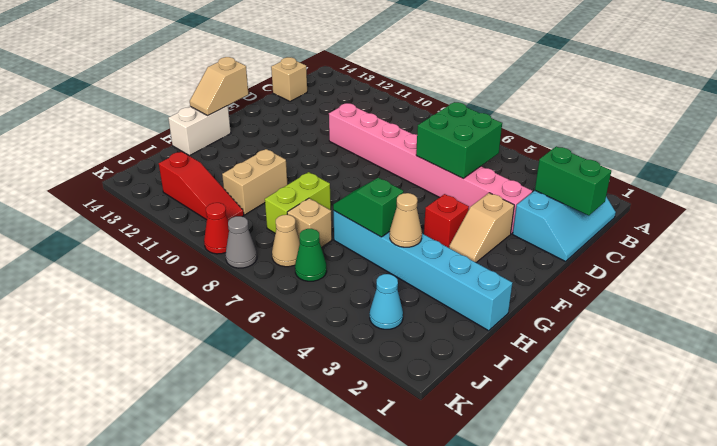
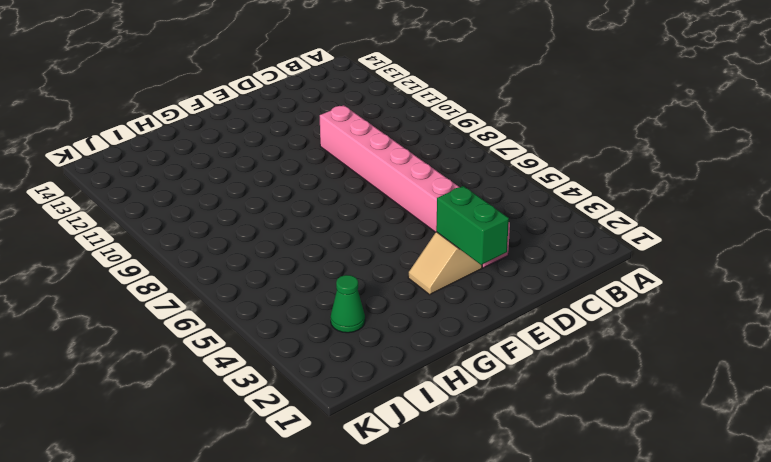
green brick E2:E3 level 2 -> green brick C1:C2 level 2
green cone I3 level 1 -> green cone J6 level 1
none -> cyan slope B1:D2 level 1 top 2
none -> tan brick C14 level 1
none -> red brick F4 level 1

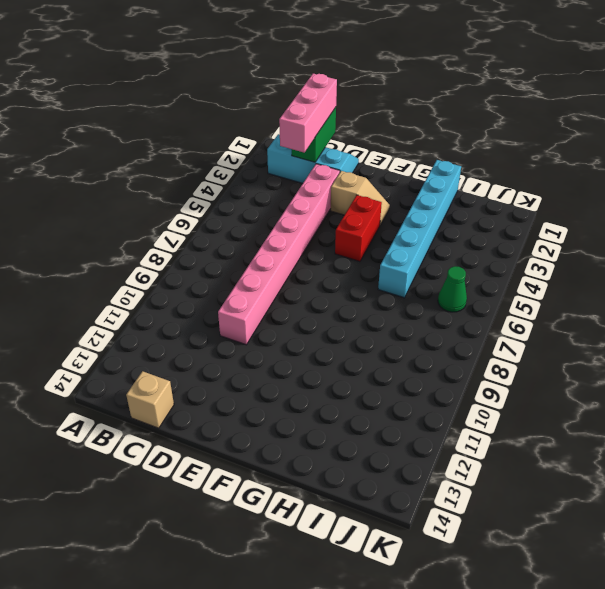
pink brick C1:C3 level 3 -> none
red brick F4:F5 level 1 -> red brick F4 level 1
none -> white brick G14:H14 level 1
none -> lime brick H8:I8 level 1
none -> tan brick H10:I10 level 1

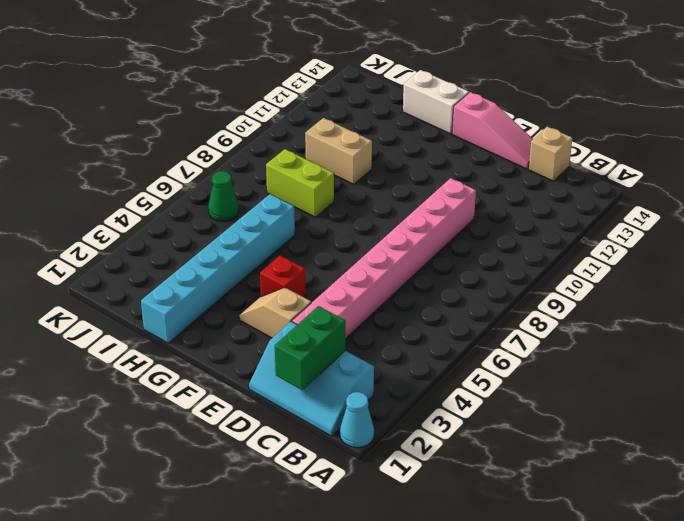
cyan cone A1 level 1 -> cyan cone J3 level 1
pink slope D14:F14 level 1 top F -> none
none -> tan brick I7 level 1
none -> tan cone J7 level 1
none -> red slope J10:J12 level 1 top 12

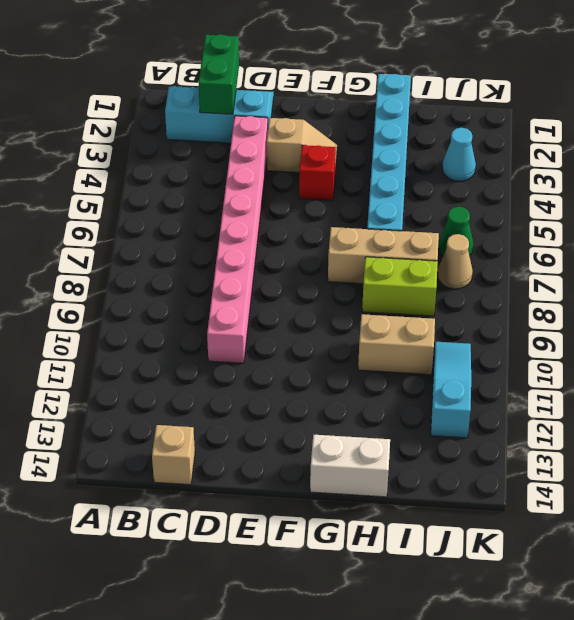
tan brick G7:I7 level 1 -> tan brick I7 level 1
cyan slope J10:J12 level 1 top 12 -> red slope J10:J12 level 1 top 12
none -> grey cone K8 level 1
none -> red cone K9 level 1
none -> green brick C5:D6 level 2

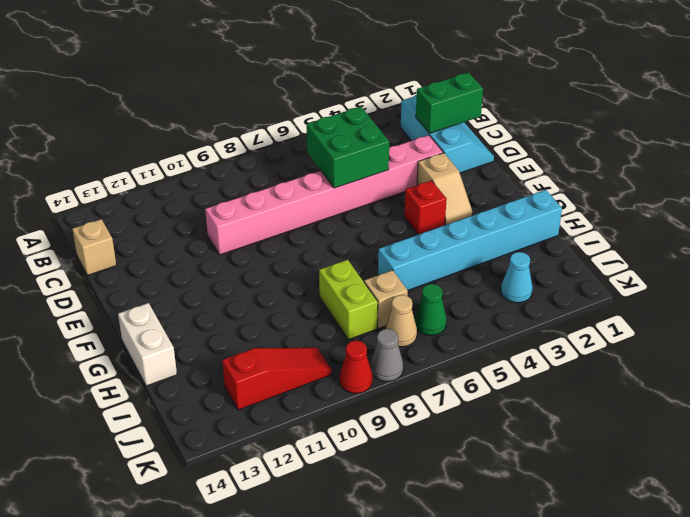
none -> tan brick H10:I10 level 1
none -> tan slope F14:G14 level 2 top F
none -> tan cone H4 level 2

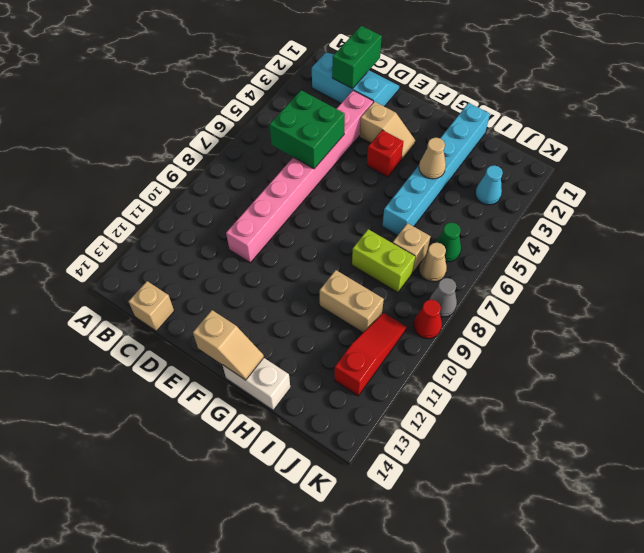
none -> green slope H5:H6 level 2 top 5

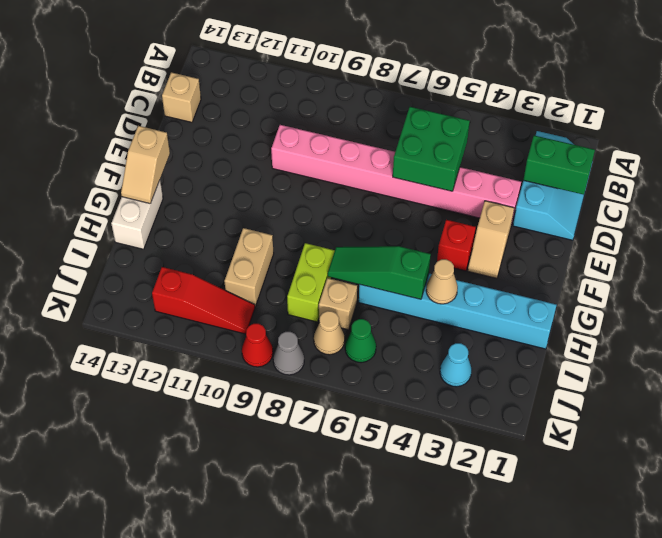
green slope H5:H7 level 2 top 5 -> green slope H5:H6 level 2 top 5

